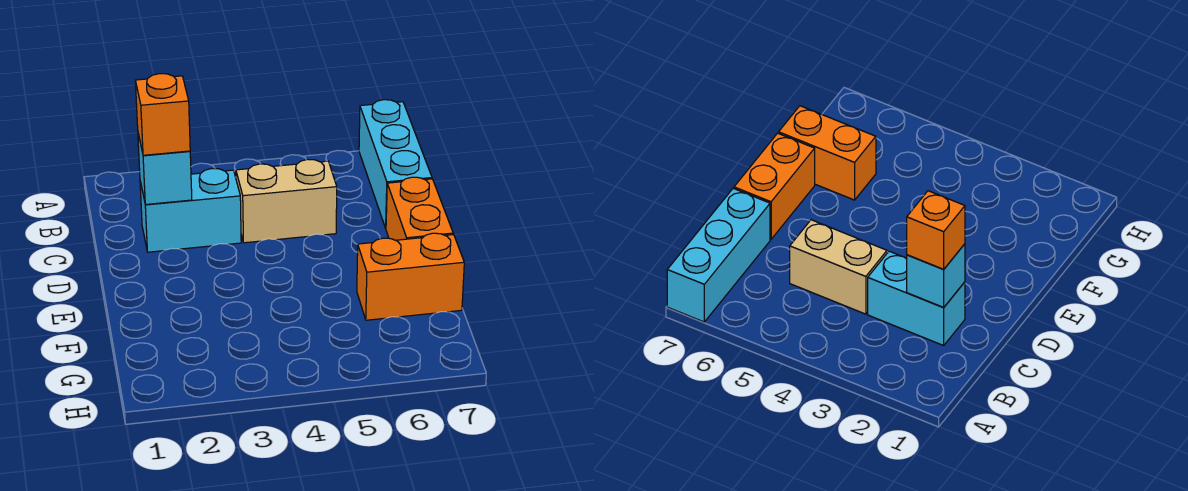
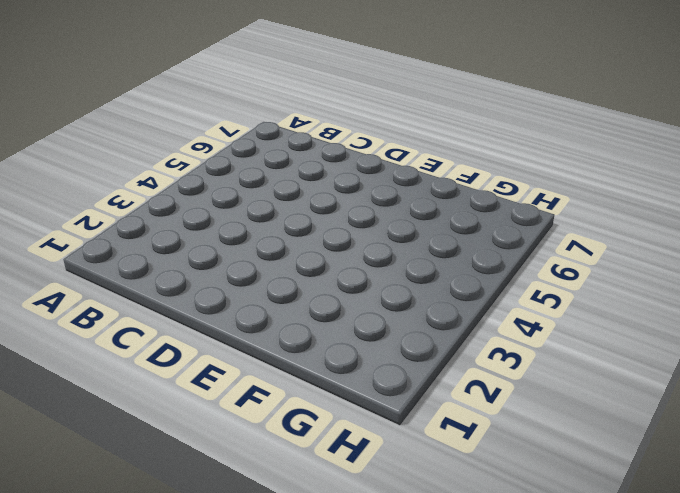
none -> cyan brick A7:C7 level 1
none -> cyan brick C2:C3 level 1

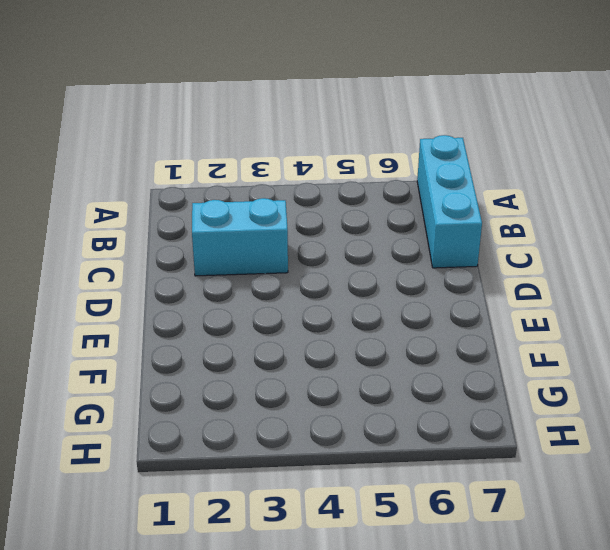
none -> tan brick C4:C5 level 1
none -> orange brick D7:E7 level 1

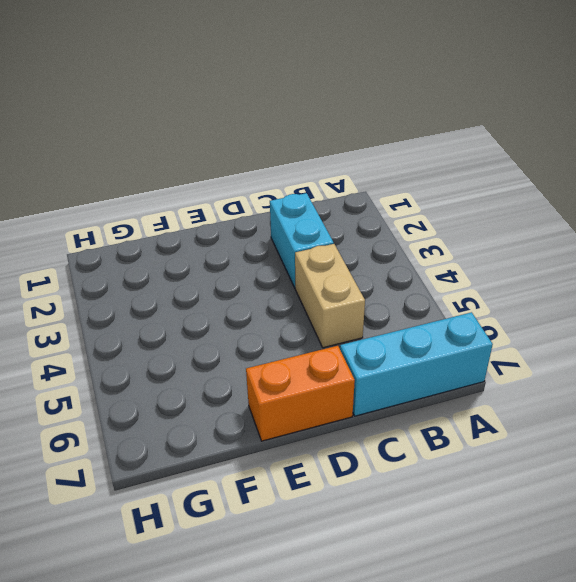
none -> orange brick F6:F7 level 1
none -> cyan brick C2 level 2

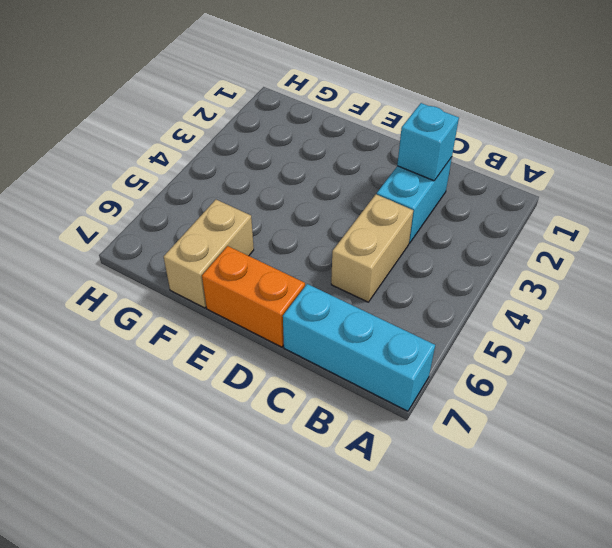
tan brick F6:F7 level 1 -> orange brick F6:F7 level 1
none -> orange brick C2 level 3

